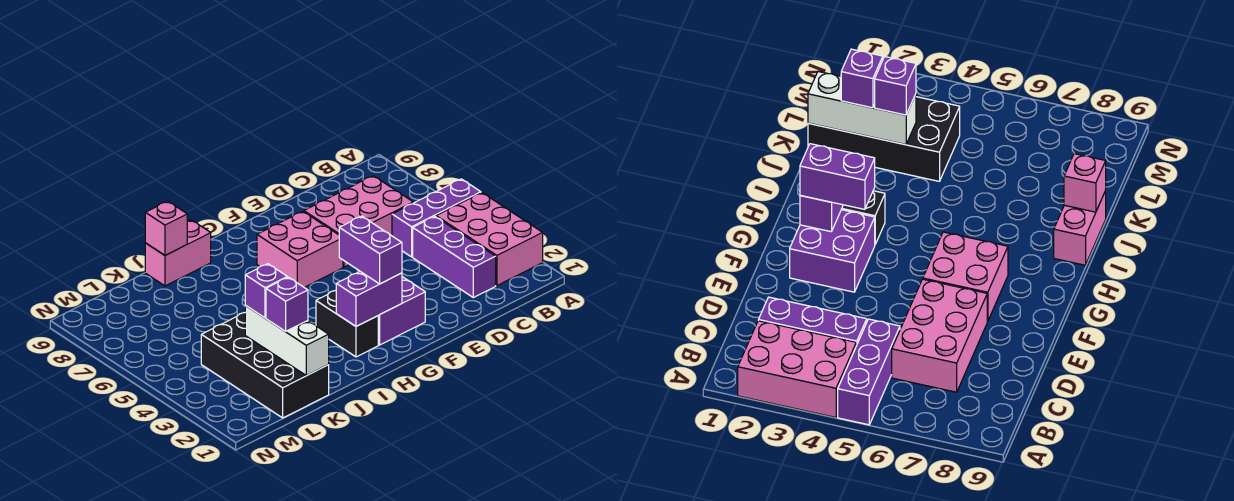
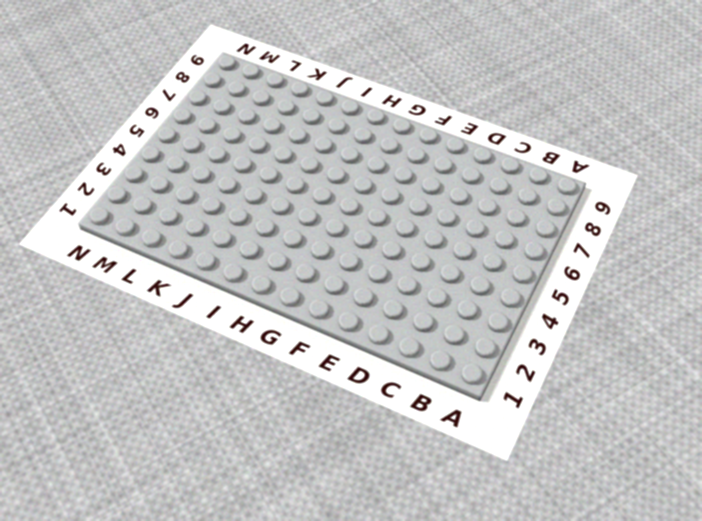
none -> pink brick A2:B4 level 1
none -> purple brick A5:C5 level 1
none -> purple brick C2:C4 level 1

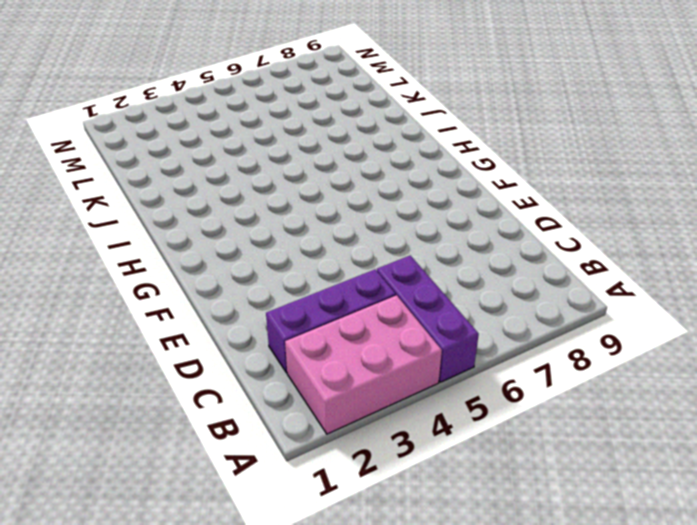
none -> pink brick C6:E7 level 1
none -> purple brick F2:G3 level 1
none -> pink brick F6:G7 level 1

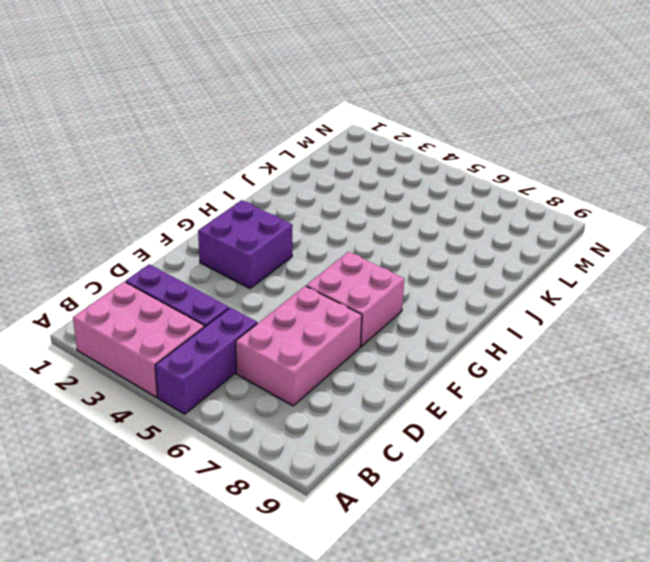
none -> black brick H2:H3 level 1
none -> pink brick I9:J9 level 1
none -> black brick K1:L4 level 1

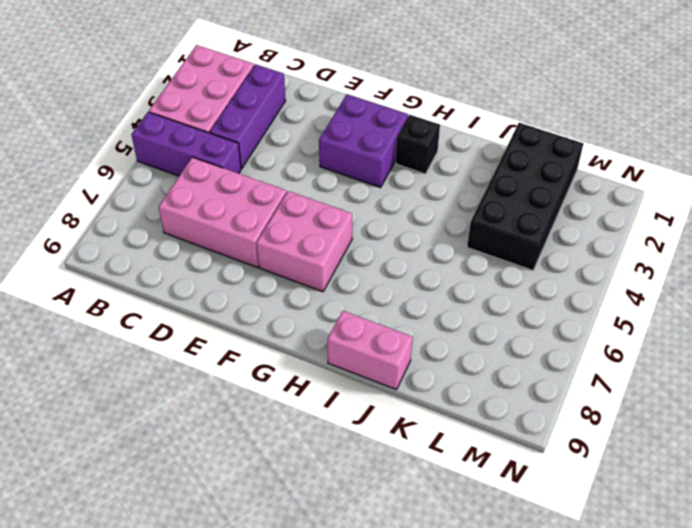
black brick H2 level 1 -> black brick H2:H3 level 1
none -> purple brick G2:H2 level 2
none -> pink brick J9 level 2
none -> white brick K1:K3 level 2

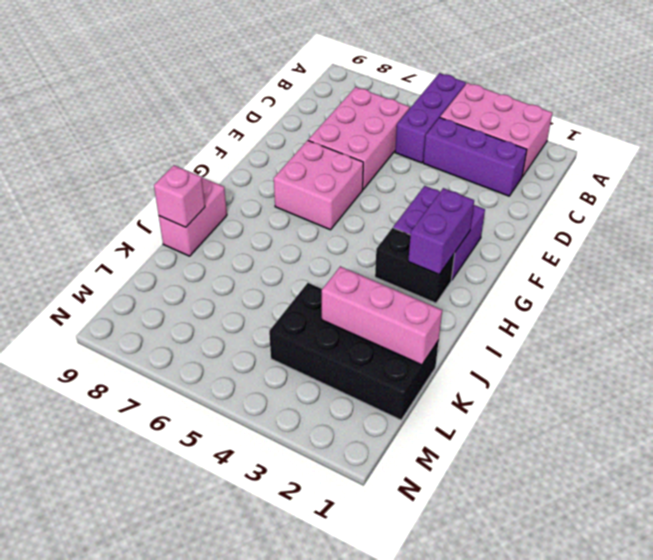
pink brick K1:K3 level 2 -> white brick K1:K3 level 2
none -> purple brick G2:G3 level 3
none -> purple brick K2 level 3
none -> purple brick K3 level 3

